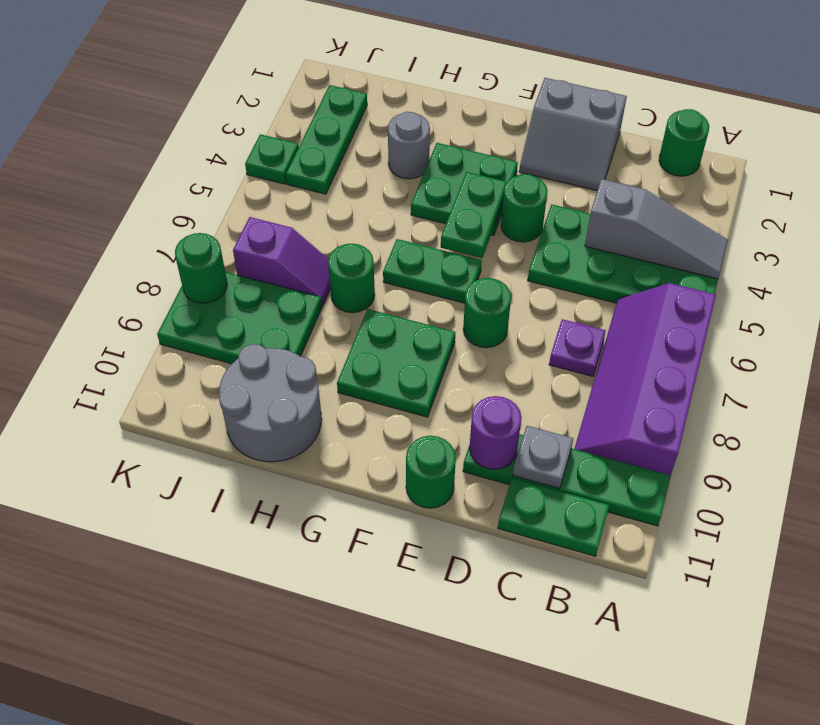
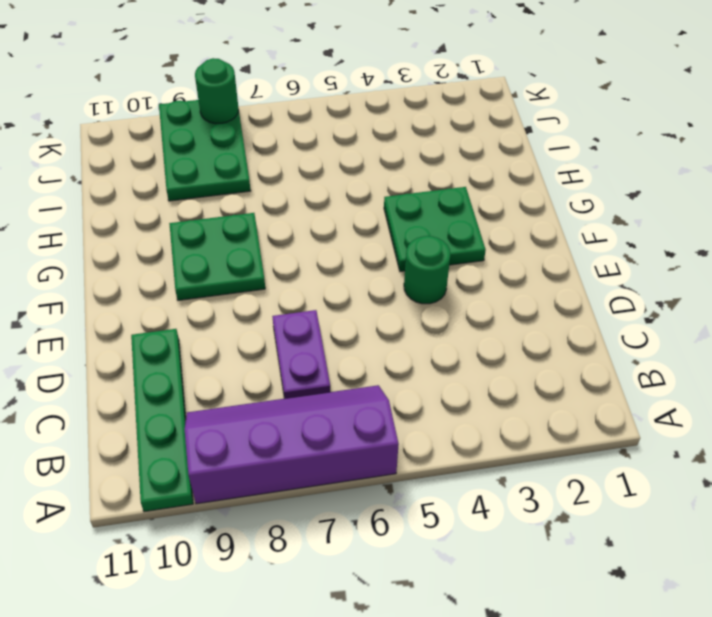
purple plate C7:D7 level 1 -> purple plate C7 level 1
none -> green plate A4:D5 level 1
none -> green round brick B1 level 1
none -> green plate B11:C11 level 1

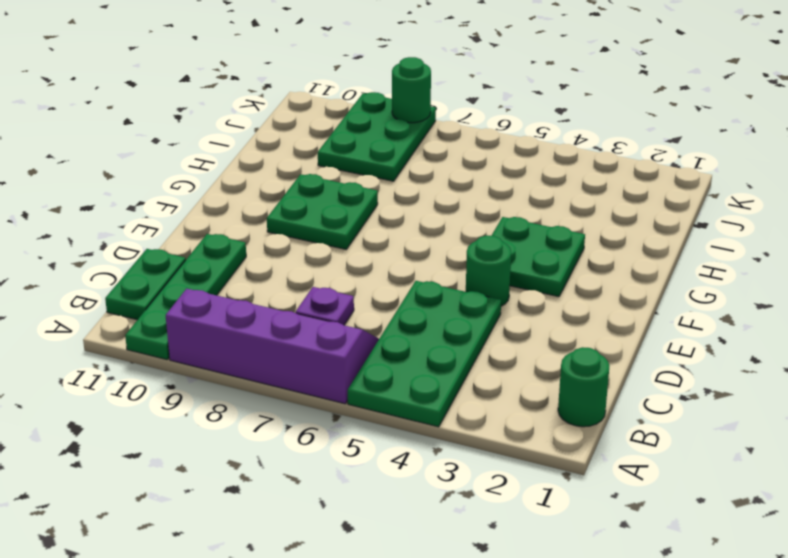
none -> grey slope D1:E2 level 1 top 1
none -> green round brick E7 level 1
none -> green round brick E11 level 1

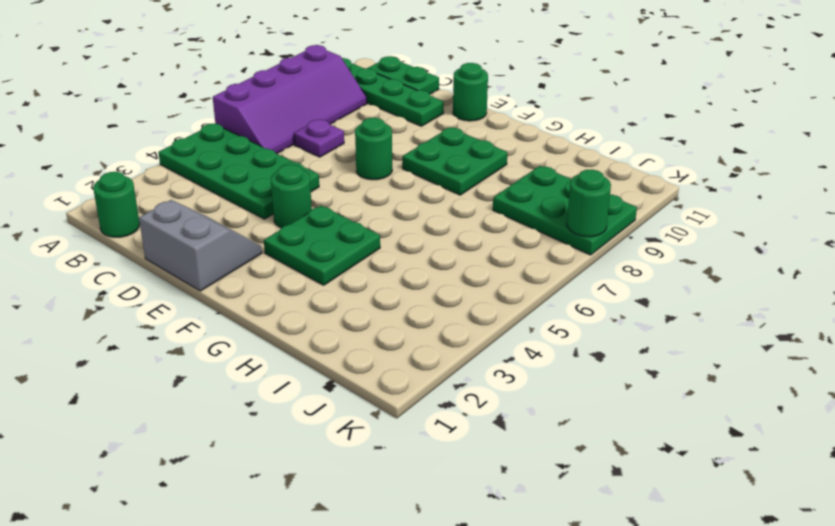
none -> green plate F6:G6 level 1
none -> grey round brick H3 level 1
none -> green round brick H7 level 1

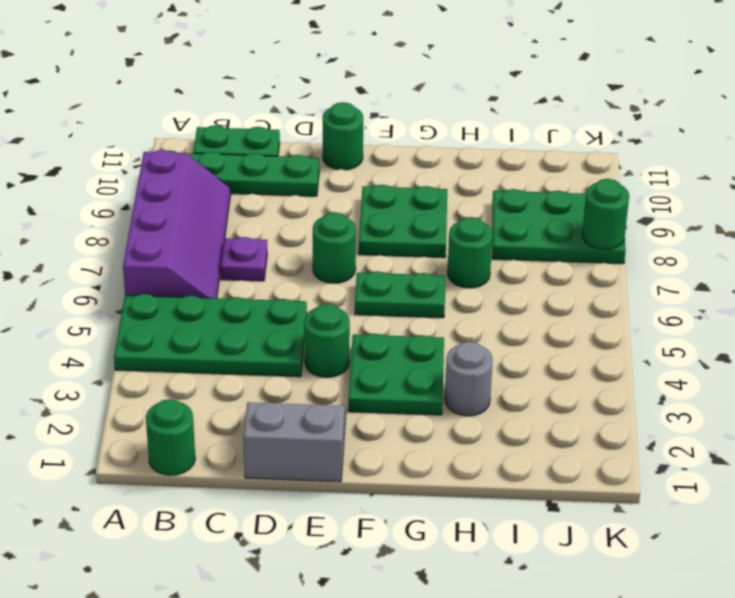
none -> grey round brick H10:I11 level 1
none -> purple slope I7:J7 level 1 top J
none -> green plate J2:J4 level 1

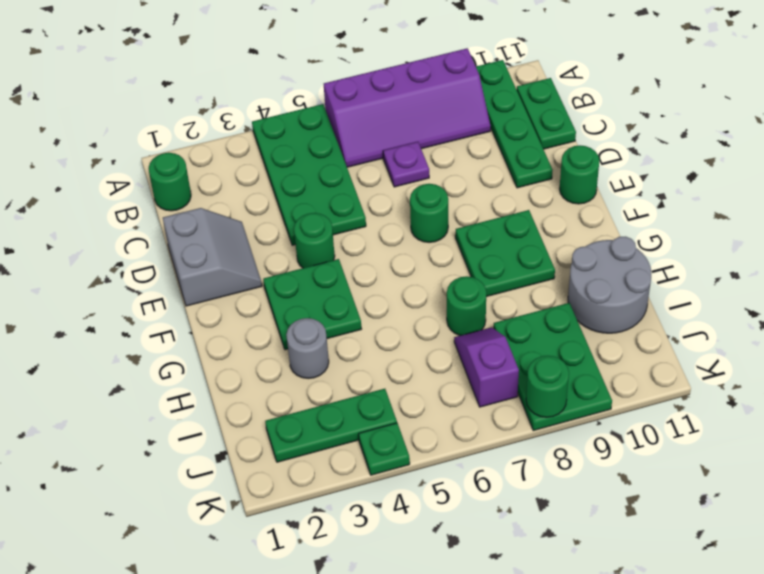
none -> green plate F6:G6 level 1
none -> grey slope A4:C4 level 2 top C
none -> grey plate C10 level 2

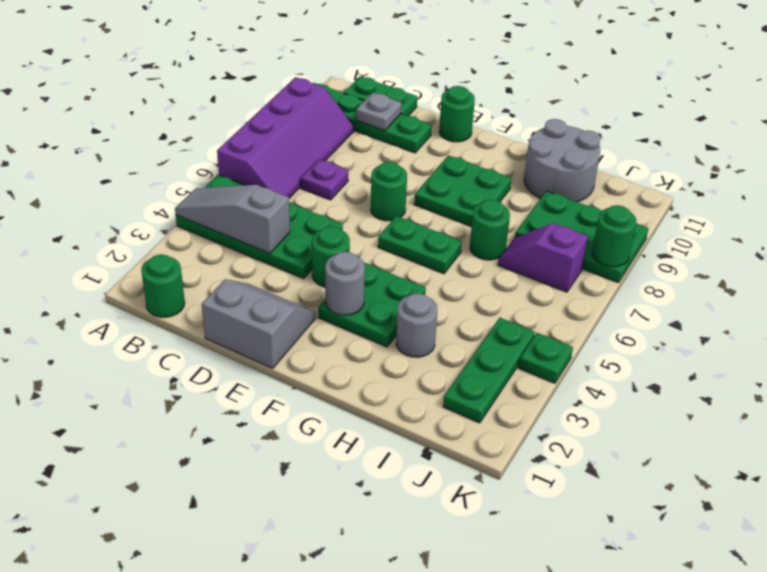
grey round brick F3 level 2 -> none
none -> purple round brick D10 level 2
none -> green plate F4:F5 level 2

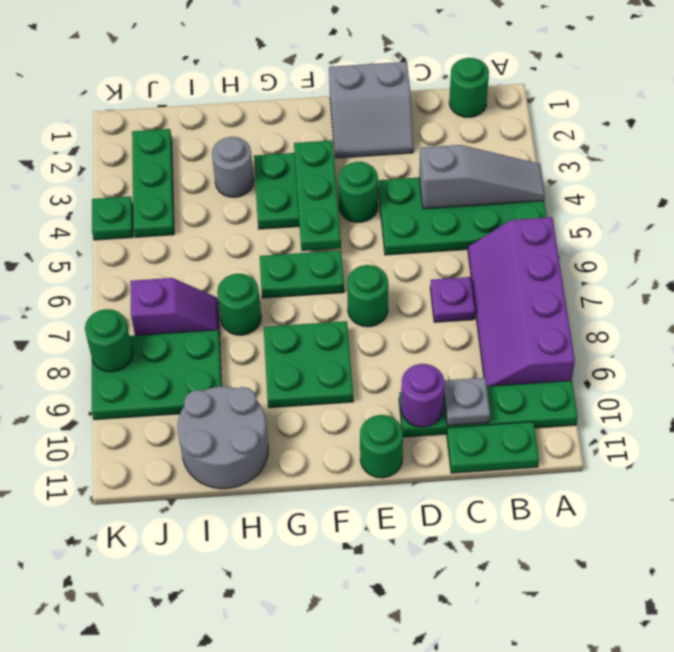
green plate F3:F5 level 2 -> green plate F4:F5 level 2

